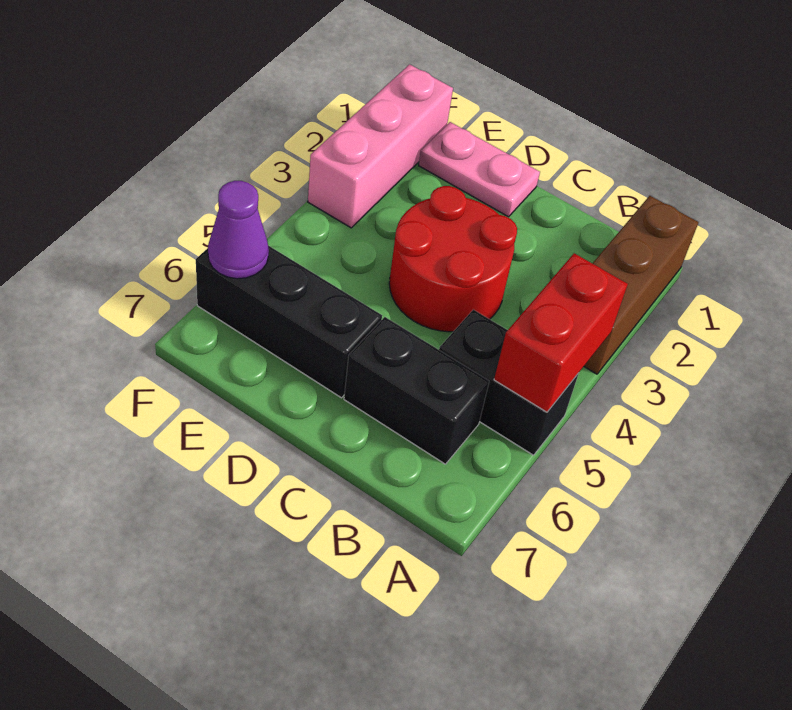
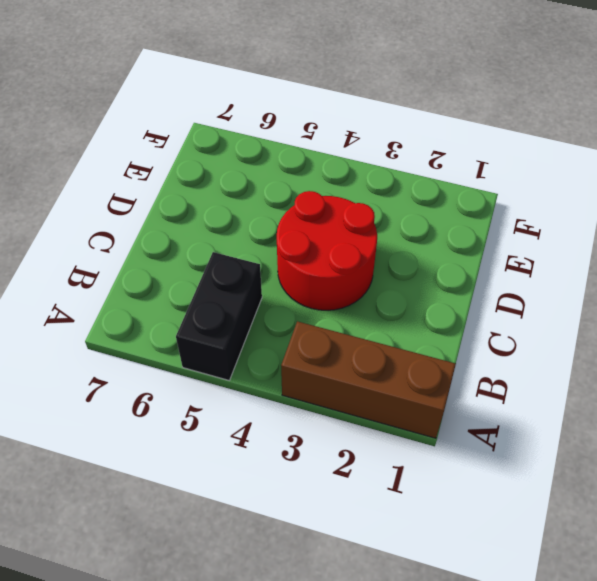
none -> black brick B6:C6 level 1
none -> pink plate D1:E1 level 1

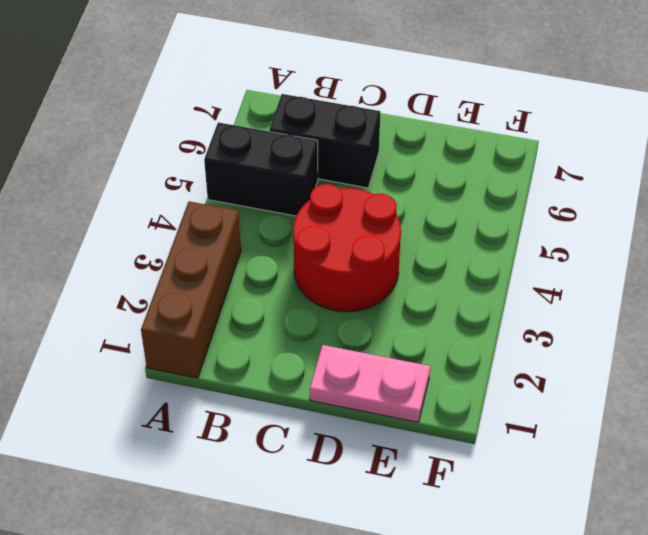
none -> black brick D6:F6 level 1
none -> pink brick F1:F3 level 1

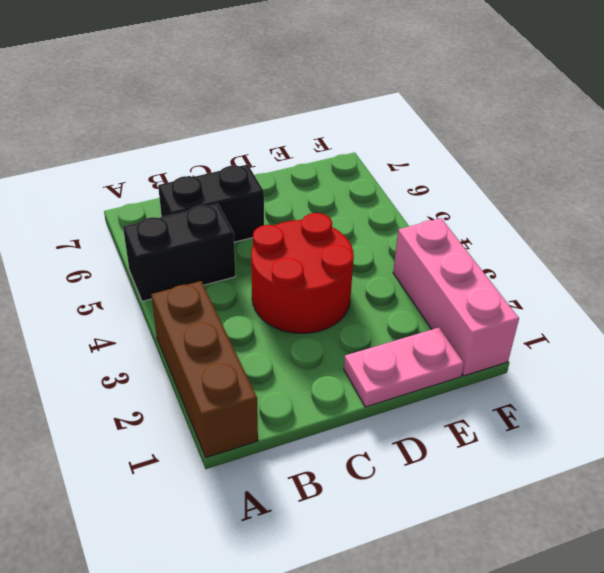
none -> black brick D6:F6 level 1
none -> red brick A4:A5 level 2

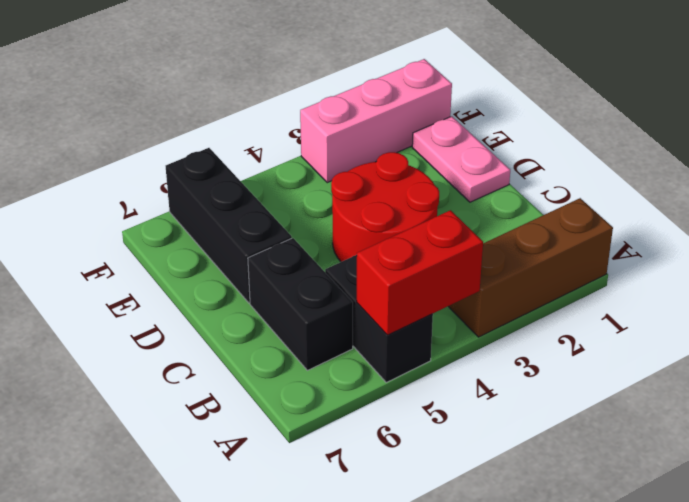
none -> purple cone F6 level 2

